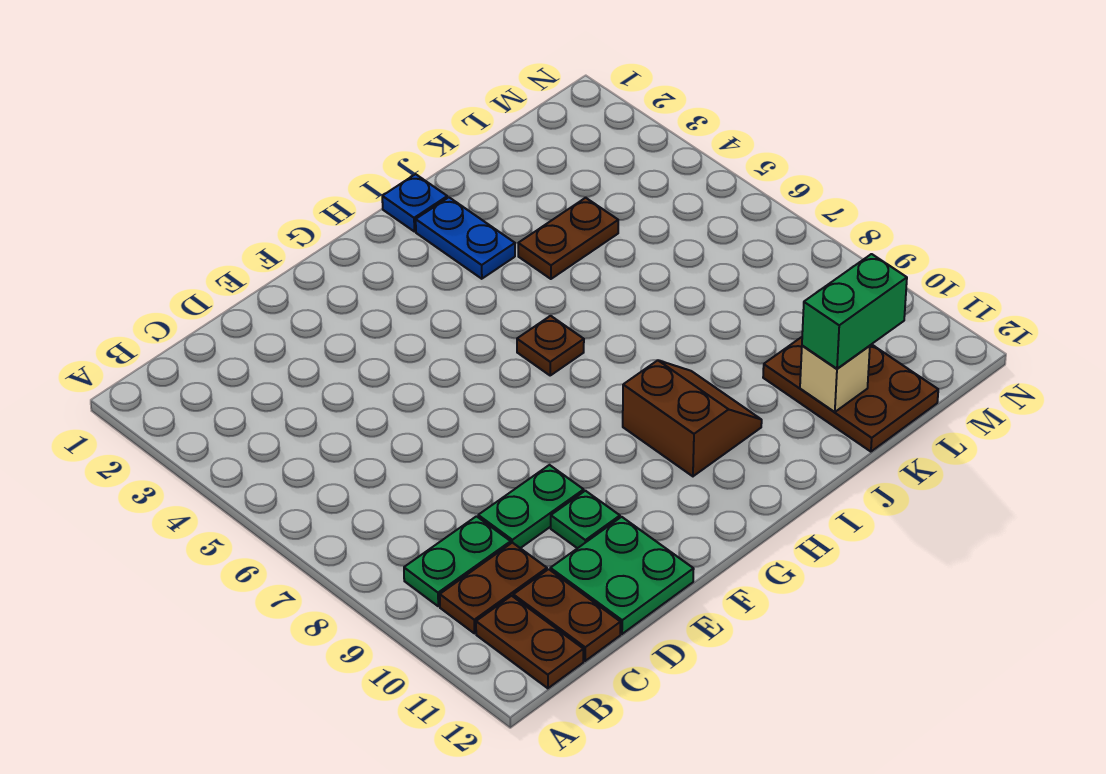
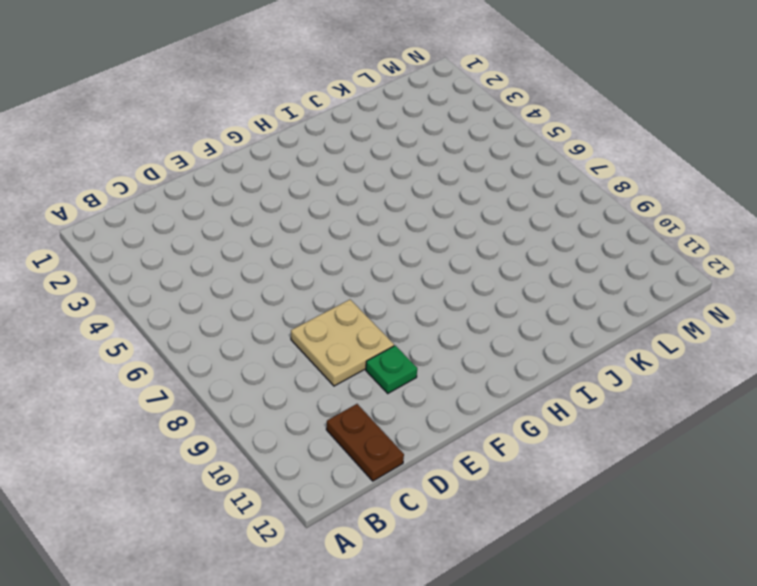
tan plate D8:E9 level 1 -> green plate D9:E9 level 1
none -> green plate B9:C9 level 1
none -> brown plate B10:C10 level 1
none -> brown plate B11:B12 level 1

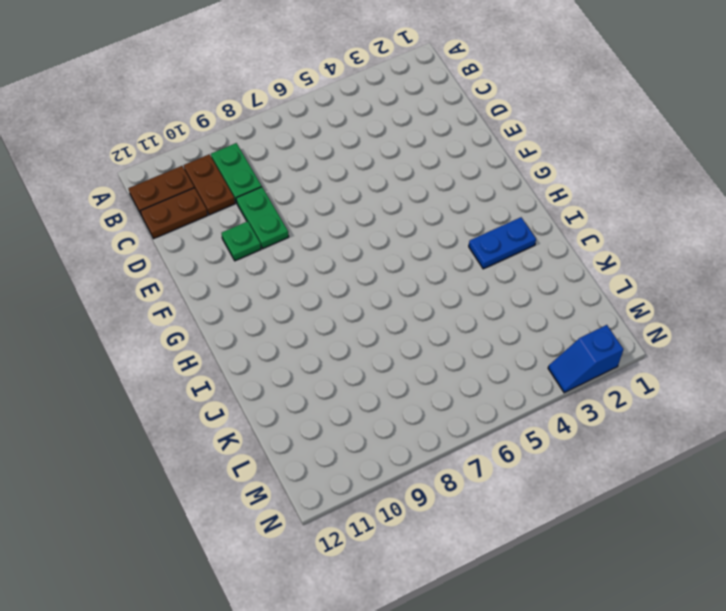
blue slope N2:N3 level 1 top 2 -> none
none -> green plate D11:E12 level 1
none -> brown plate H6 level 1
none -> brown slope H9:I10 level 1 top H

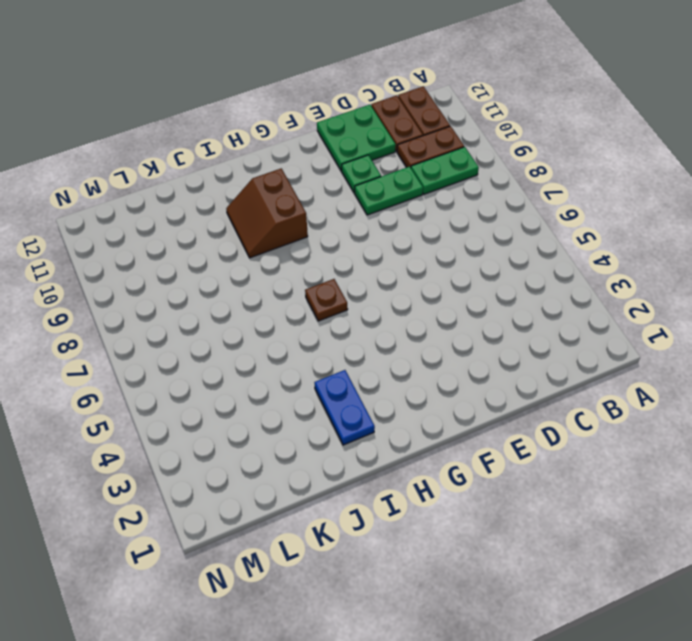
none -> blue plate I1 level 1
none -> brown plate J4:K4 level 1
none -> brown plate K10:L12 level 1

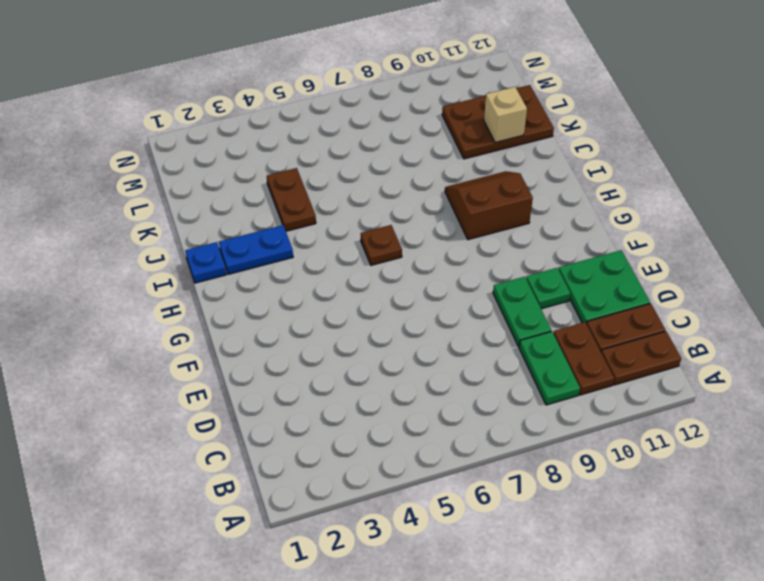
none -> green brick K11:L11 level 3

